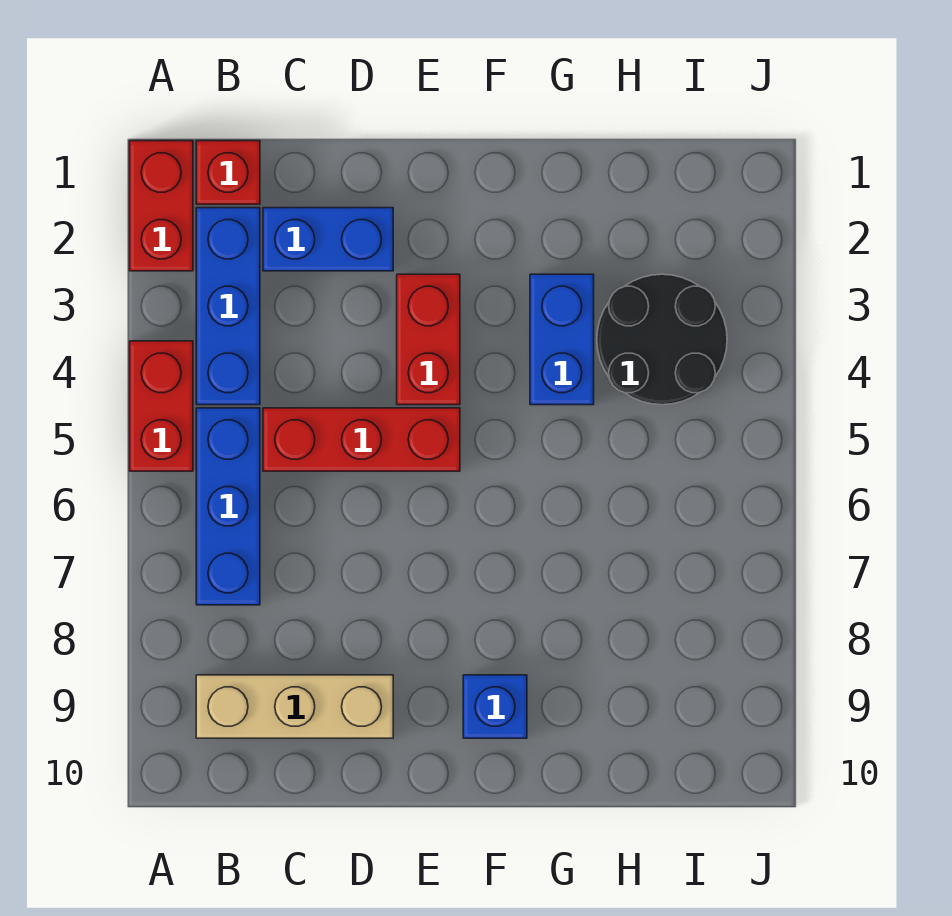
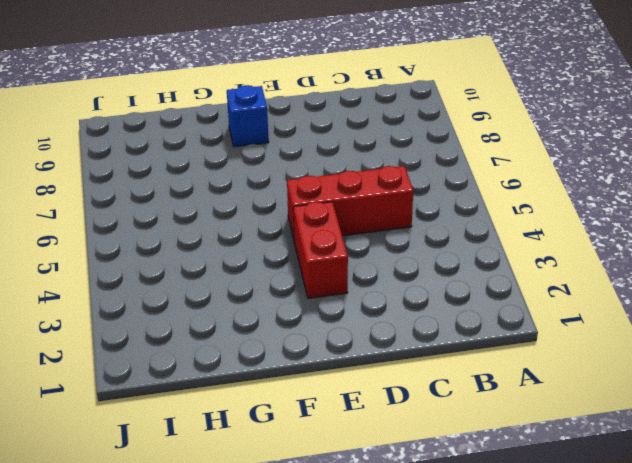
none -> red brick A1:A2 level 1
none -> red brick A4:A5 level 1
none -> red brick B1 level 1

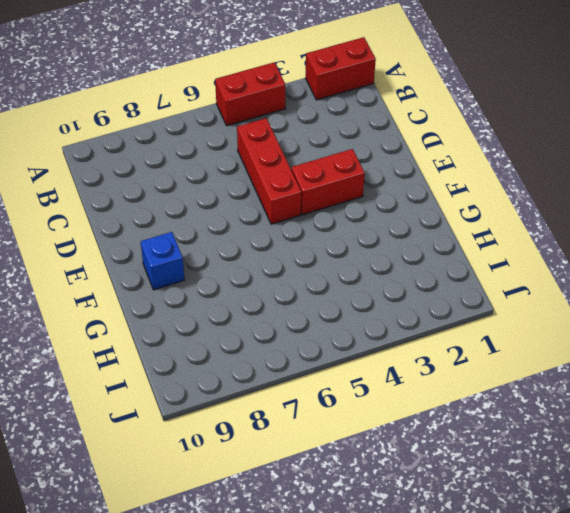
none -> red brick B1 level 1
none -> blue brick B2:B4 level 1
none -> blue brick B5:B7 level 1

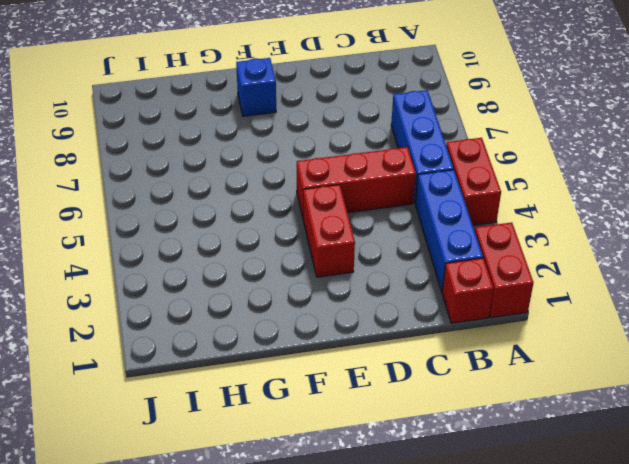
none -> tan brick B9:D9 level 1
none -> blue brick C2:D2 level 1
none -> blue brick G3:G4 level 1

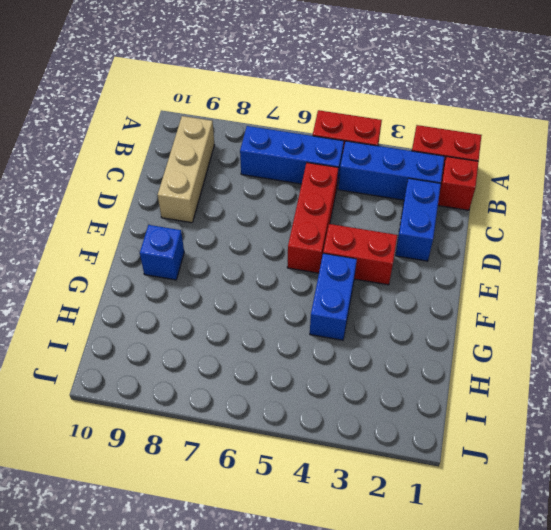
blue brick F4:G4 level 1 -> blue brick G3:G4 level 1
none -> black round brick H3:I4 level 1

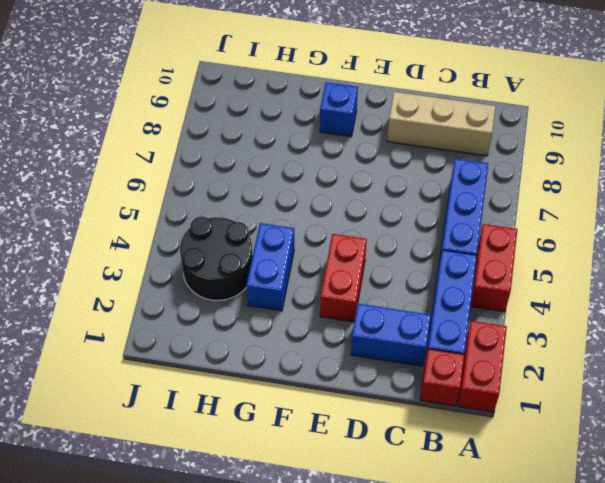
none -> red brick C5:E5 level 1

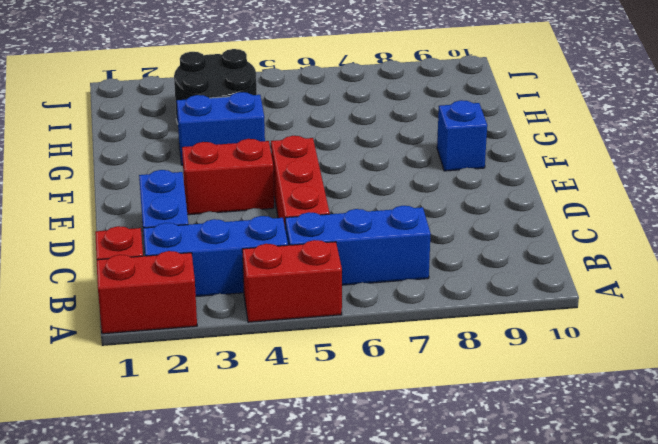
none -> tan brick B9:D9 level 1

